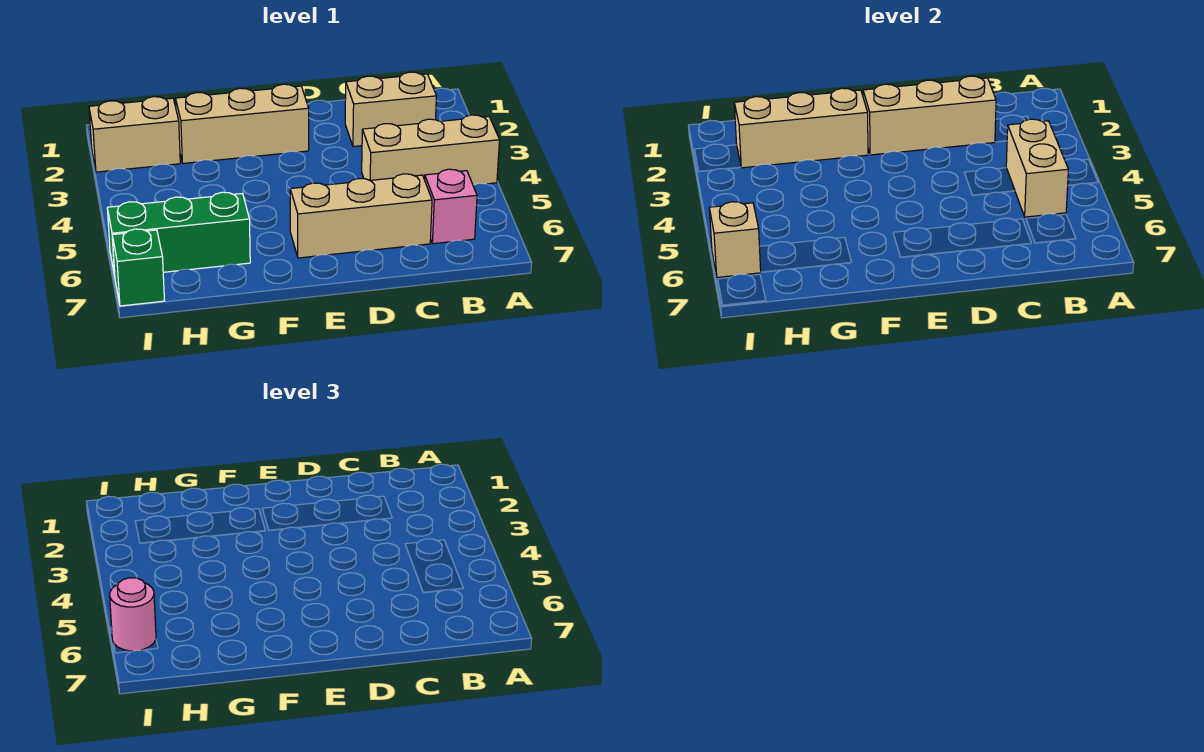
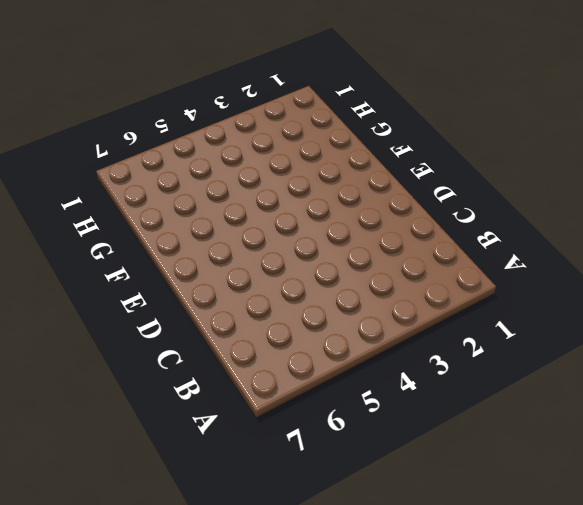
none -> tan brick A4:C4 level 1
none -> tan brick B2:C2 level 1
none -> pink brick B6 level 1

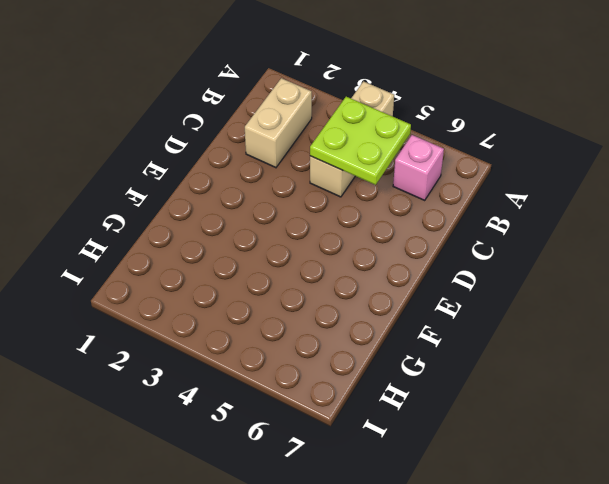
lime plate B4:C5 level 2 -> tan brick B4:B5 level 2
none -> tan brick C6:E6 level 1
none -> tan brick E2:G2 level 1
none -> green brick G6:I6 level 1

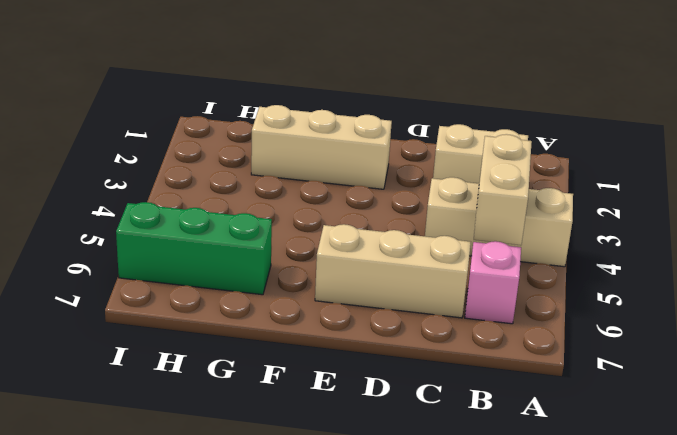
none -> tan brick H2:I2 level 1
none -> green brick I7 level 1
none -> tan brick C2:E2 level 2

